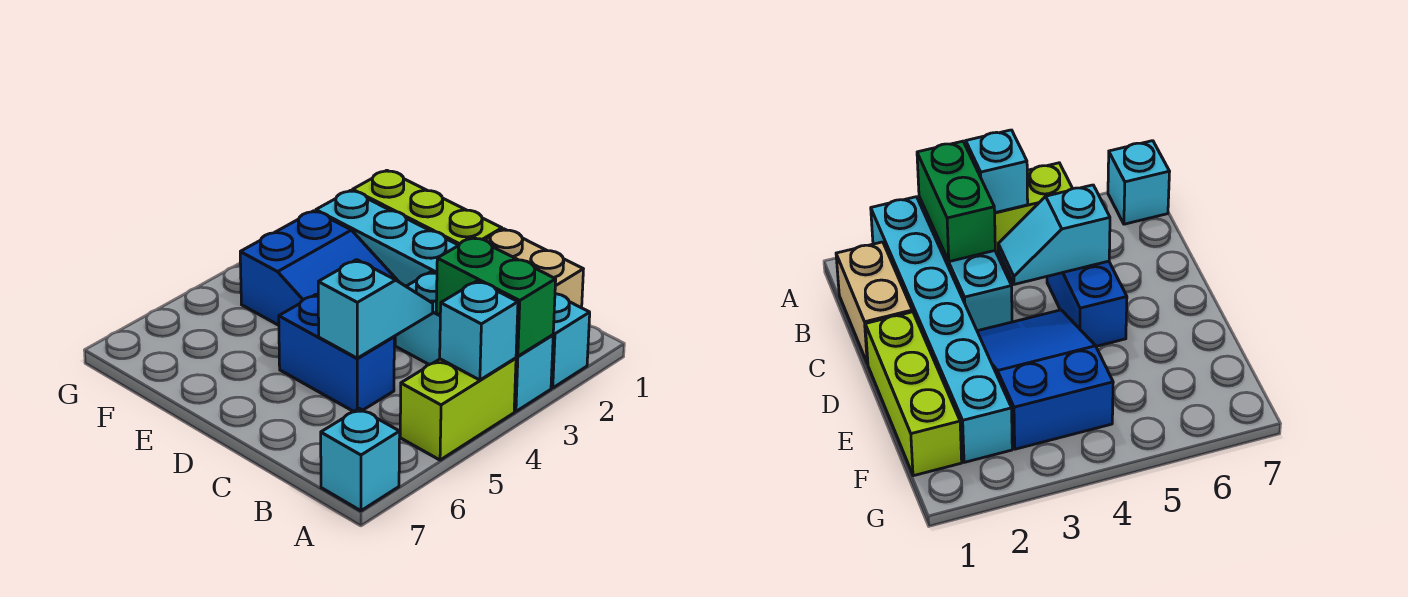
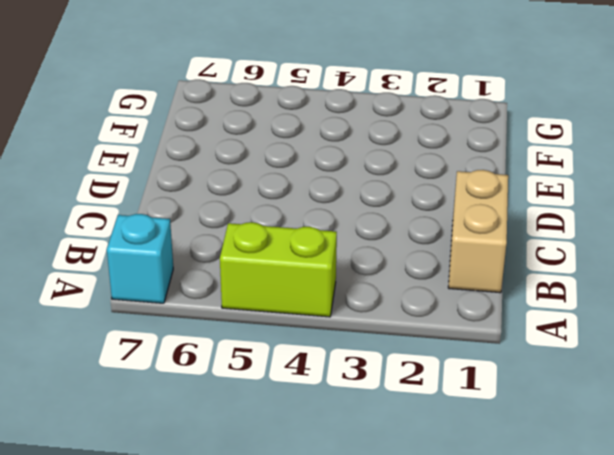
none -> cyan brick A2:F2 level 1
none -> cyan brick A3:C3 level 1

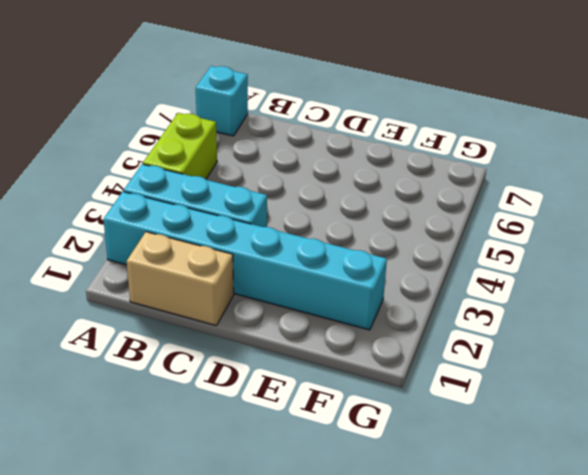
none -> blue brick C5:D5 level 1
none -> lime brick D1:F1 level 1

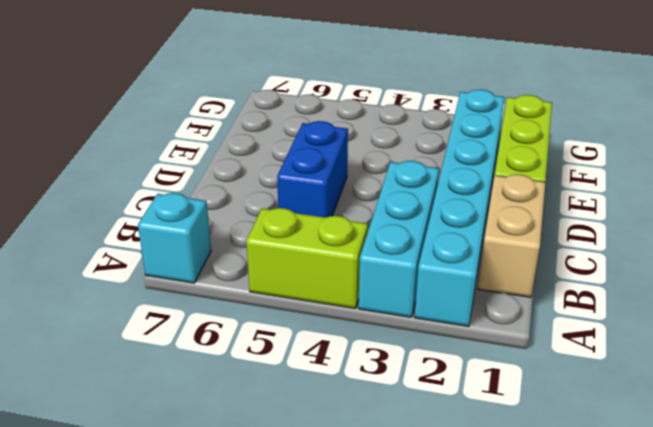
none -> blue slope D3:F4 level 1 top F
none -> green brick A3:B3 level 2

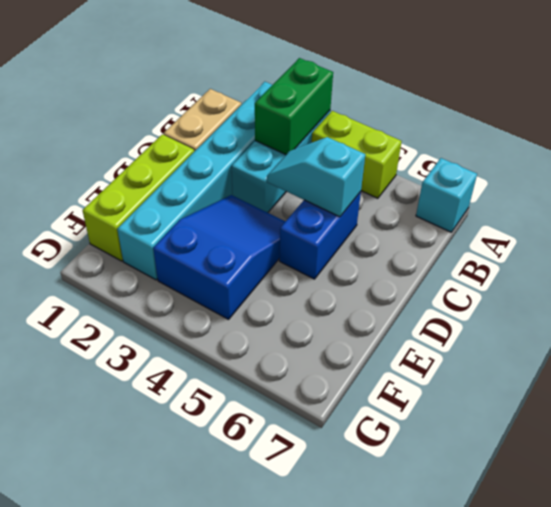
none -> cyan brick A4 level 2

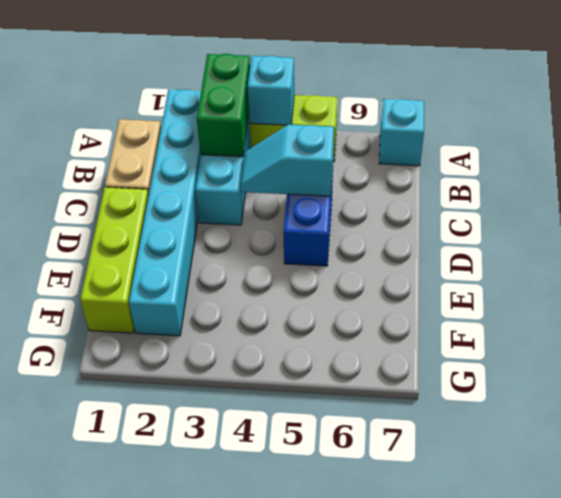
none -> blue slope D3:F4 level 1 top F

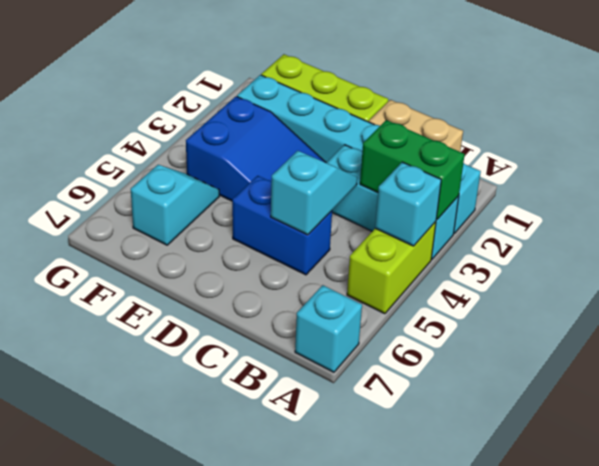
cyan slope F5:F6 level 1 top 6 -> none

